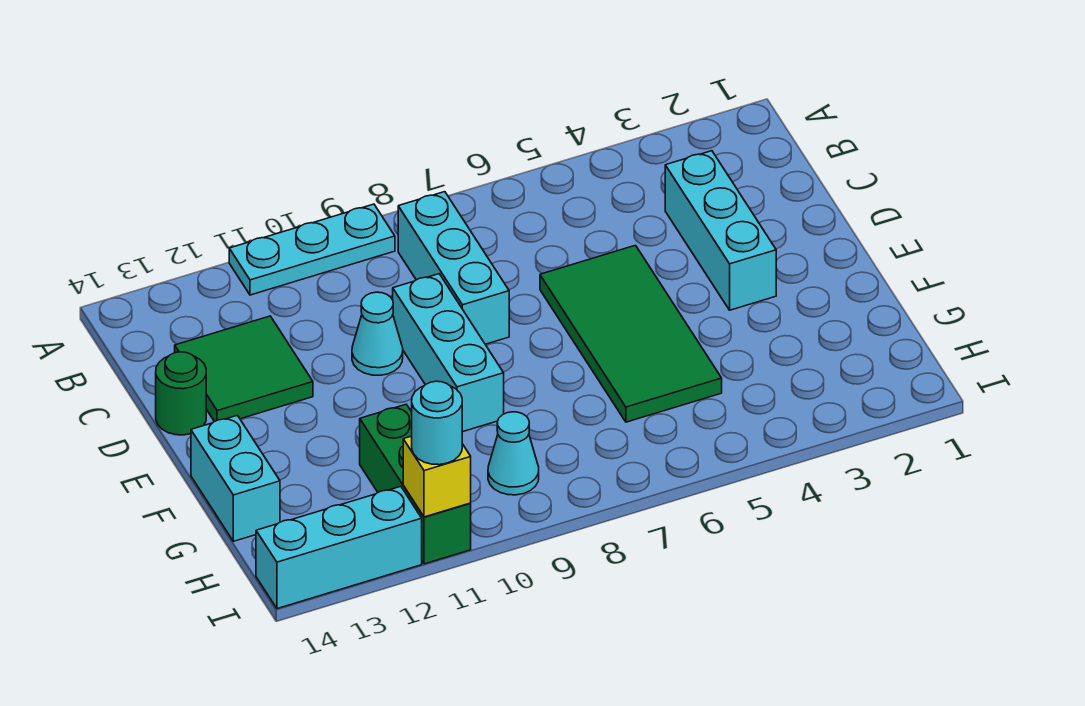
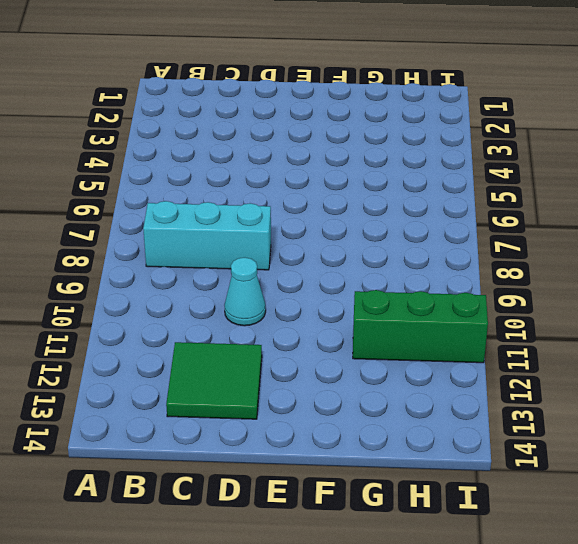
none -> cyan plate A9:A11 level 1
none -> cyan brick C3:E3 level 1
none -> green tile D5:G6 level 1

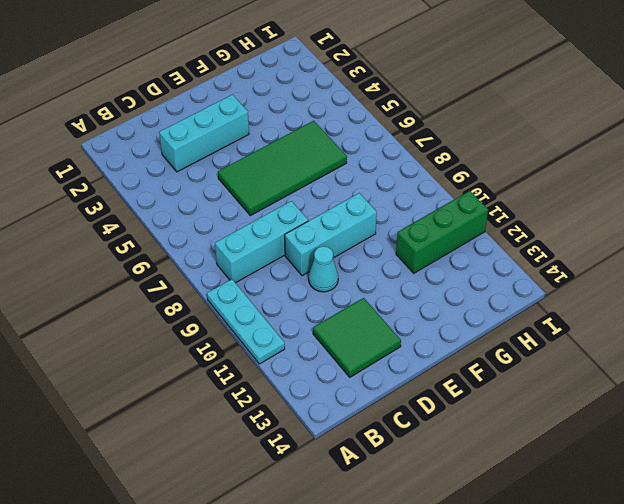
none -> green round brick D14 level 1
none -> cyan brick F14:G14 level 1
none -> cyan cone H9 level 1

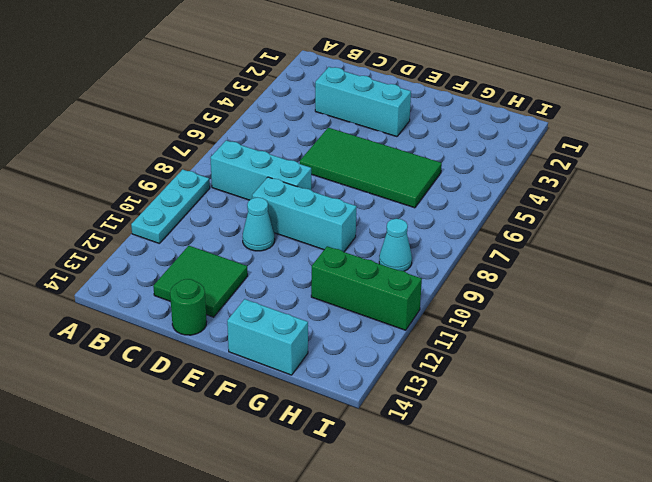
none -> cyan brick I12:I14 level 1
none -> yellow brick I11 level 2
none -> cyan round brick I11 level 3

